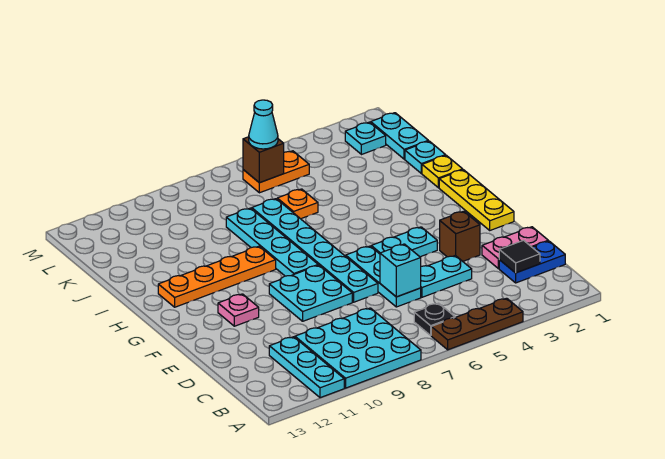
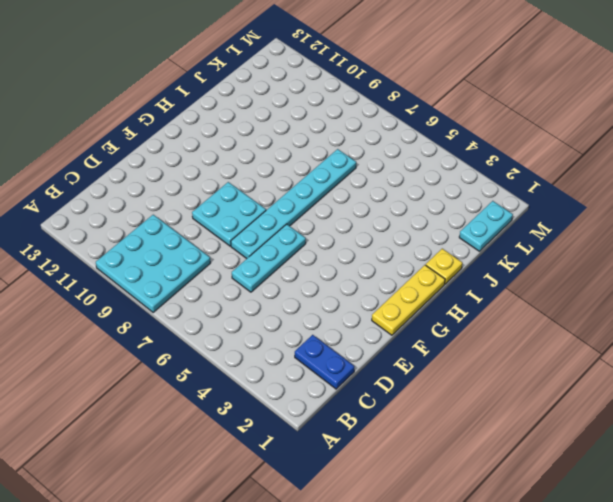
none -> brown plate A4:A6 level 1
none -> cyan plate A11:C11 level 1
none -> black plate B6 level 1

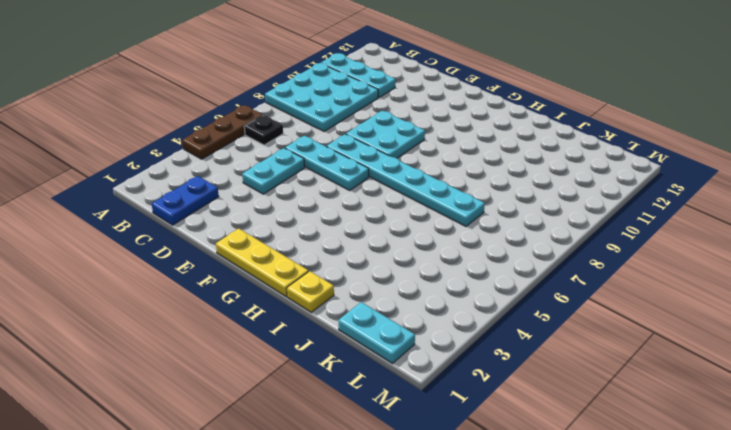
none -> pink plate D1:D2 level 1
none -> brown brick E3 level 1
none -> cyan plate F4:F5 level 1

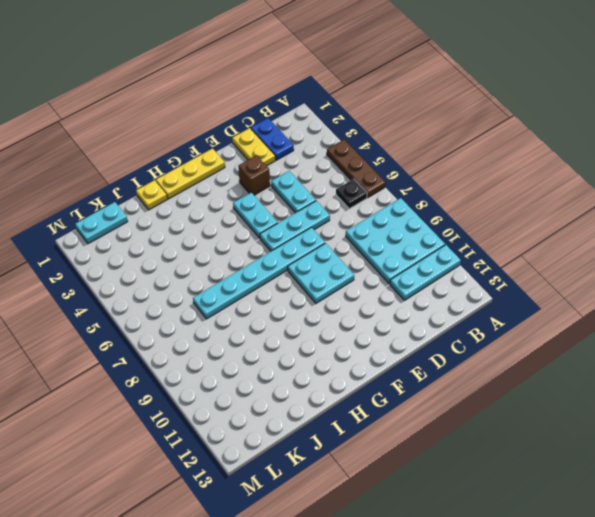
yellow plate D1:D2 level 1 -> pink plate D1:D2 level 1
none -> pink plate F11 level 1
none -> cyan plate G8:J8 level 1
none -> orange plate H9:H12 level 1

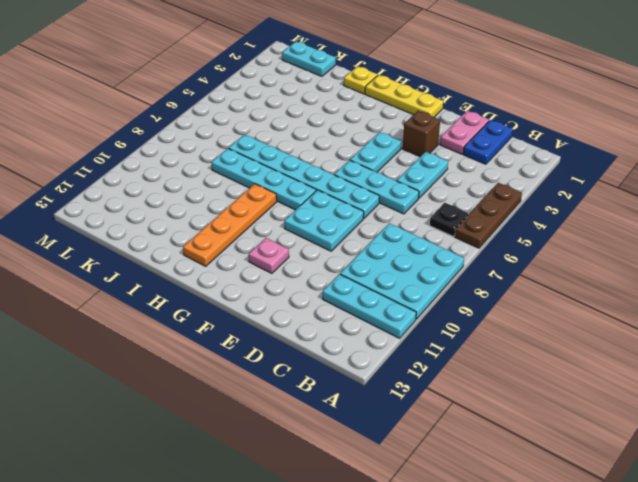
none -> cyan plate J1 level 1
none -> orange plate J6 level 1
none -> cyan plate L2 level 1

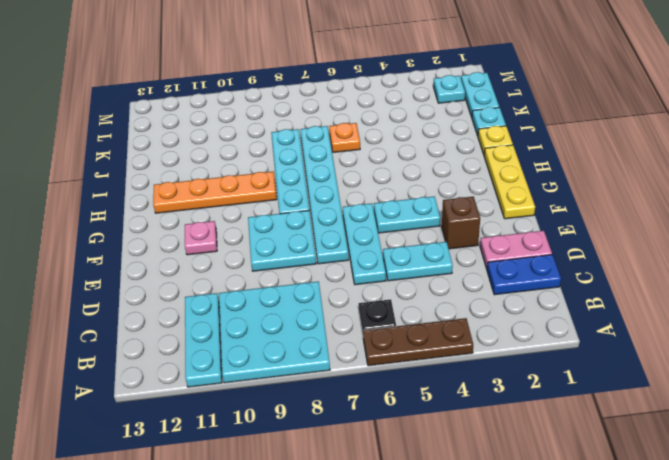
none -> orange plate L5:L6 level 1
none -> black tile C2 level 2
none -> cyan brick D6 level 2

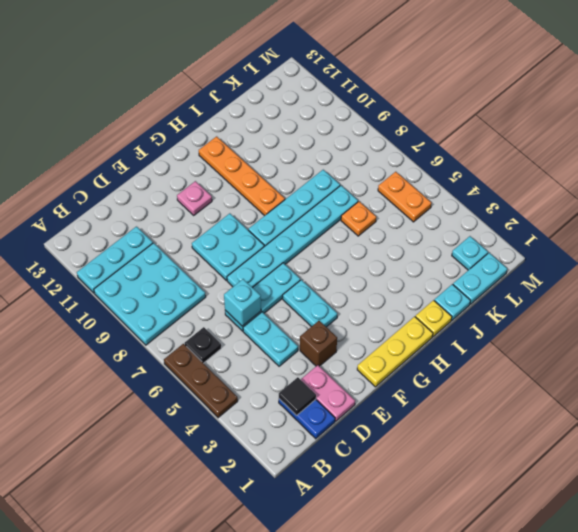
none -> brown brick L6 level 2
none -> cyan cone L6 level 3

